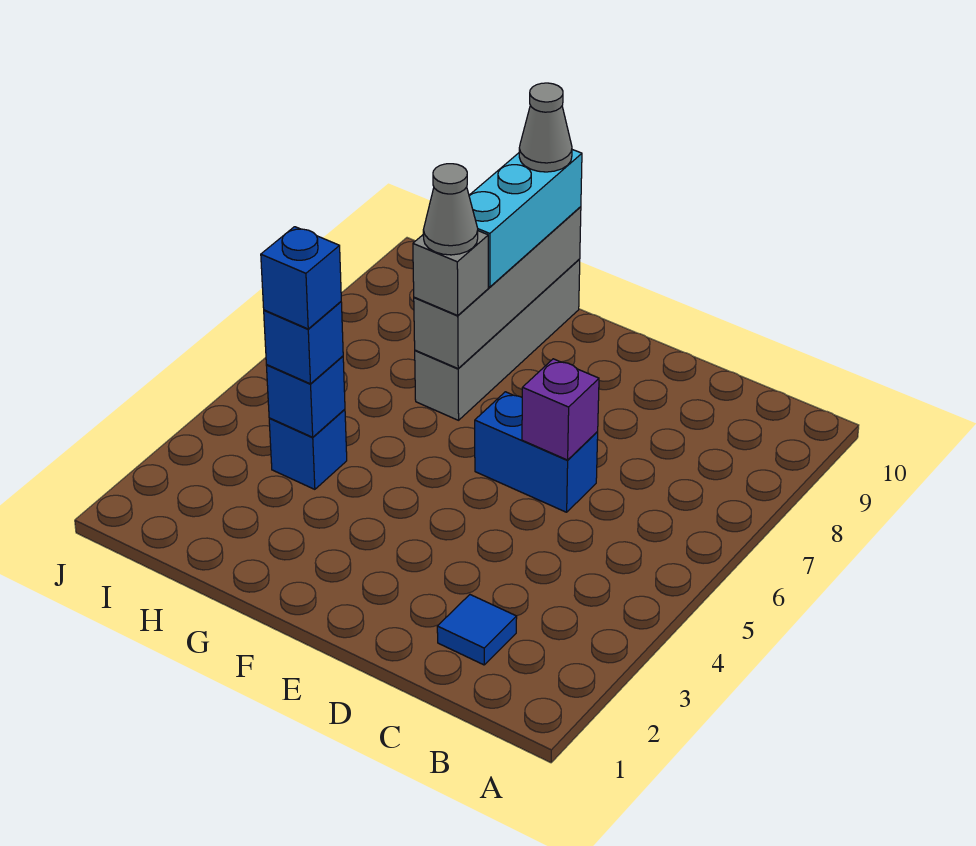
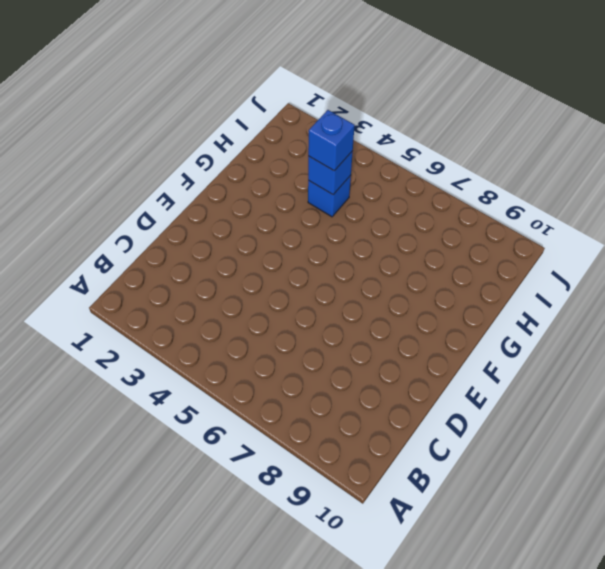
none -> blue tile C2 level 1
none -> blue brick D6:E6 level 1
none -> grey brick G7:G10 level 1

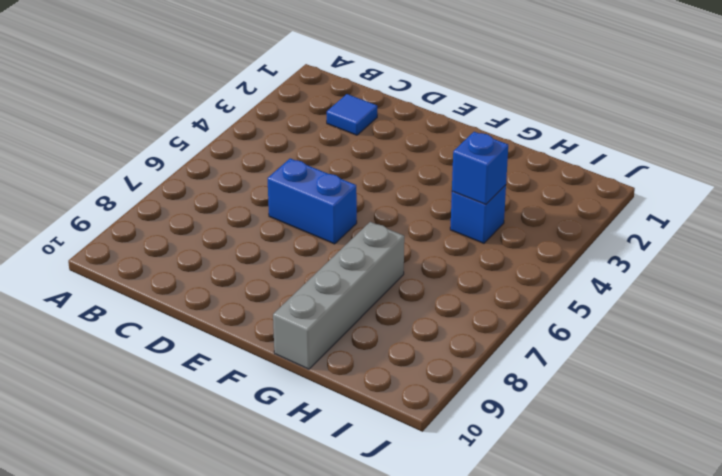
none -> purple brick D6 level 2
none -> grey brick G7:G10 level 2
none -> grey brick G7 level 3

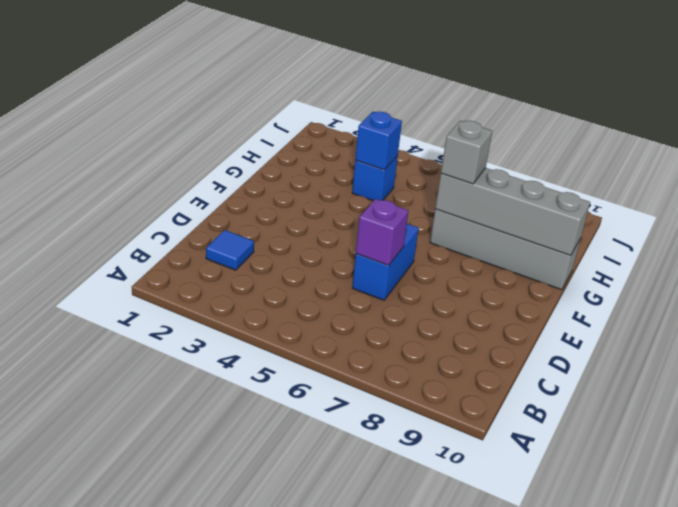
none -> cyan brick G8:G10 level 3
none -> blue brick H4 level 3
none -> grey cone G7 level 4

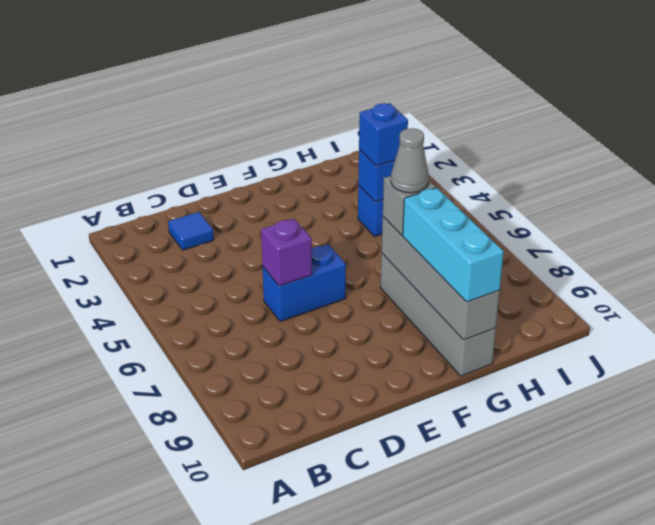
none -> grey cone G10 level 4
none -> blue brick H4 level 4

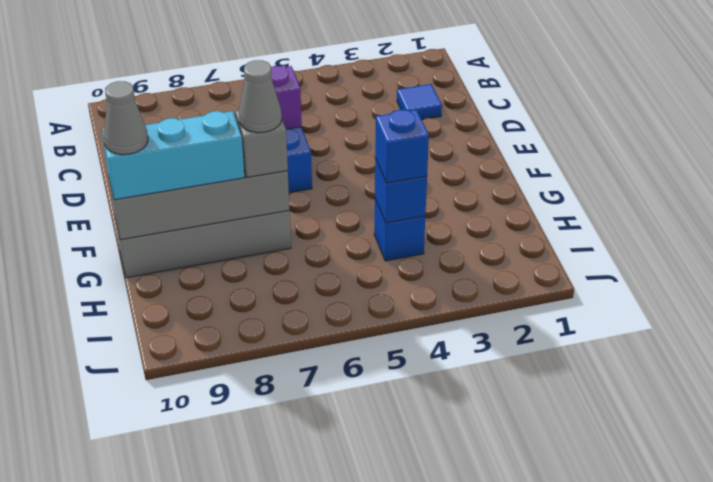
none -> blue brick H4 level 4

